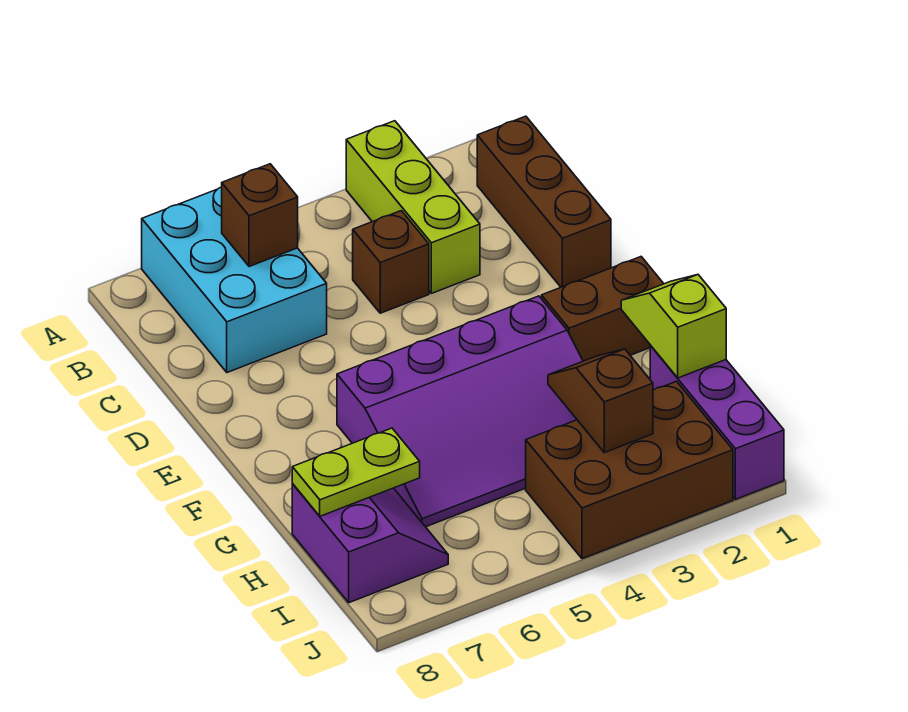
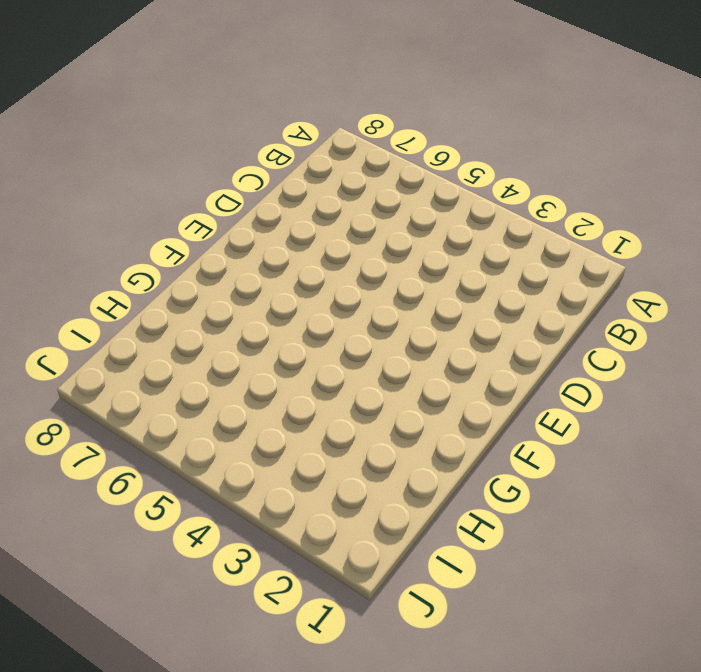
none -> lime brick A3:C3 level 1
none -> cyan brick A6:C7 level 1
none -> brown brick B1:D1 level 1

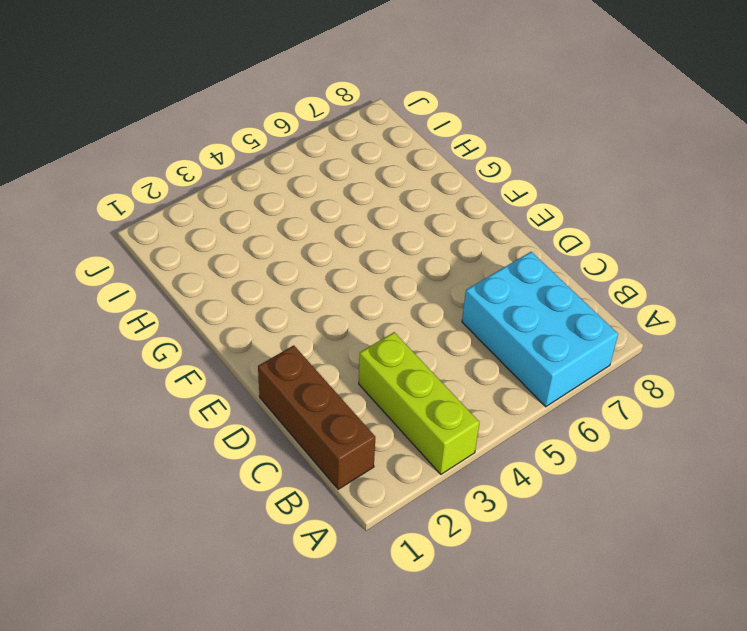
none -> brown brick C4 level 1
none -> brown brick F1:F2 level 1
none -> purple slope F3:H6 level 1 top F

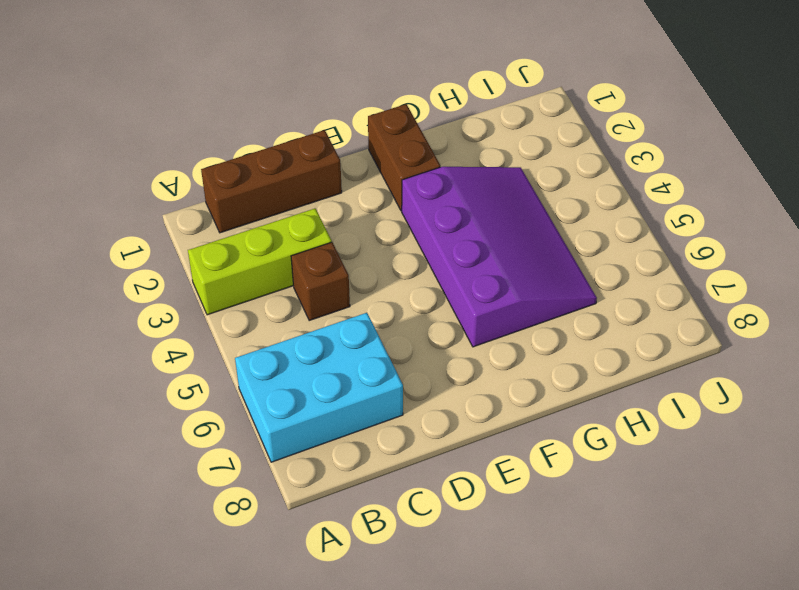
none -> purple brick H1:J1 level 1
none -> purple slope H7:I8 level 1 top 8
none -> brown brick I2:J4 level 1

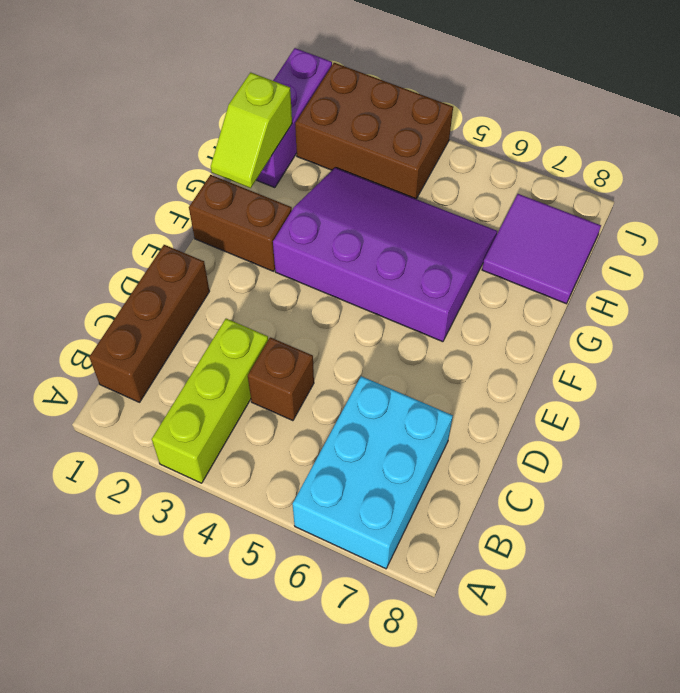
purple tile H7:I8 level 1 -> purple slope H7:I8 level 1 top 8
none -> brown brick B6 level 2
none -> brown slope H3:I3 level 2 top I
none -> lime plate H7:H8 level 2

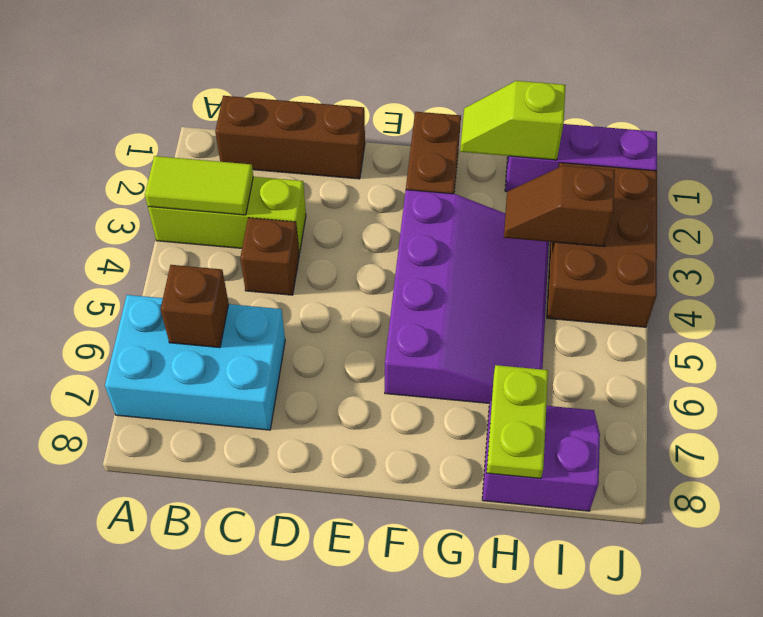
lime tile A3:B3 level 2 -> none

